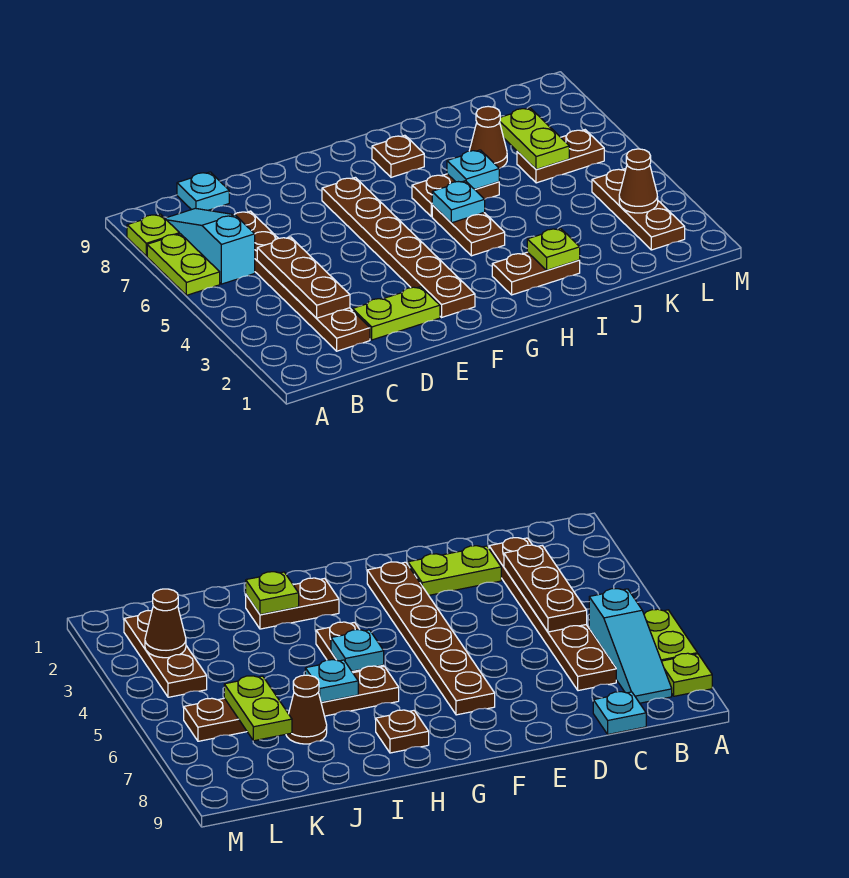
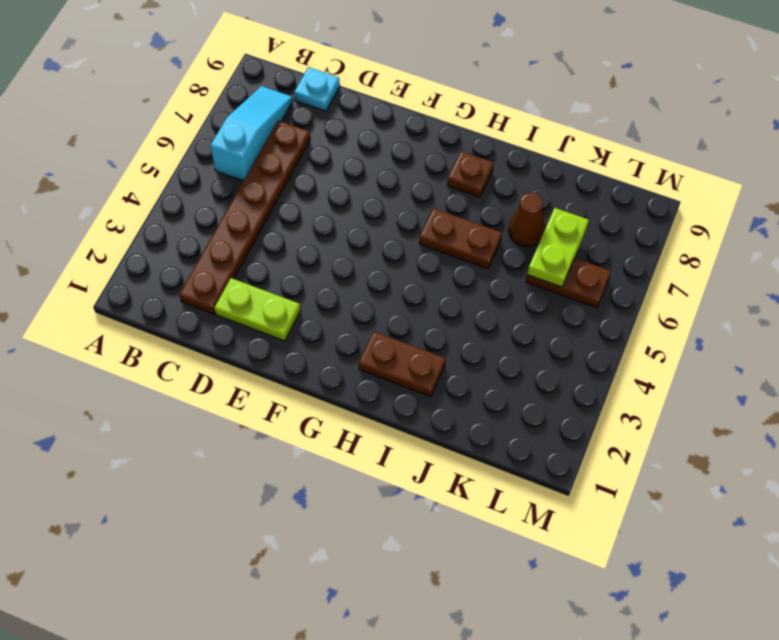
none -> lime plate A6:A7 level 1
none -> lime plate A8 level 1
none -> brown plate F2:F7 level 1

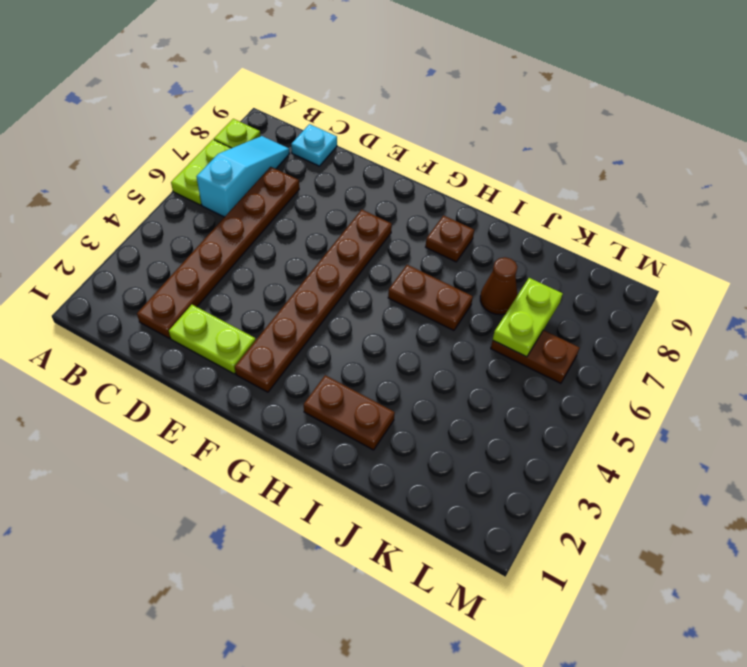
none -> brown plate H4:H5 level 1
none -> brown plate L2:L4 level 1
none -> brown plate C3:C5 level 2

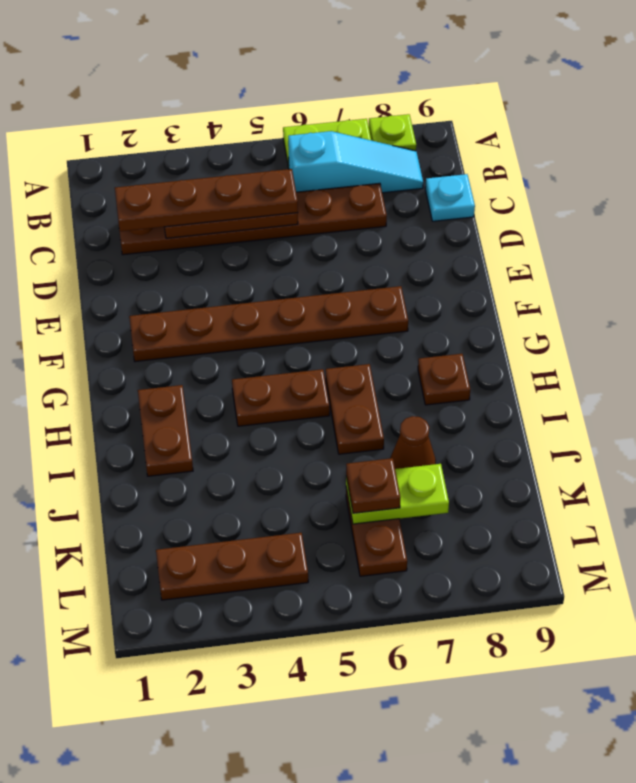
brown plate C2:C5 level 3 -> none
brown plate K6 level 3 -> none
none -> lime plate D2:E2 level 1
none -> cyan plate H5 level 2
none -> lime plate I2 level 2

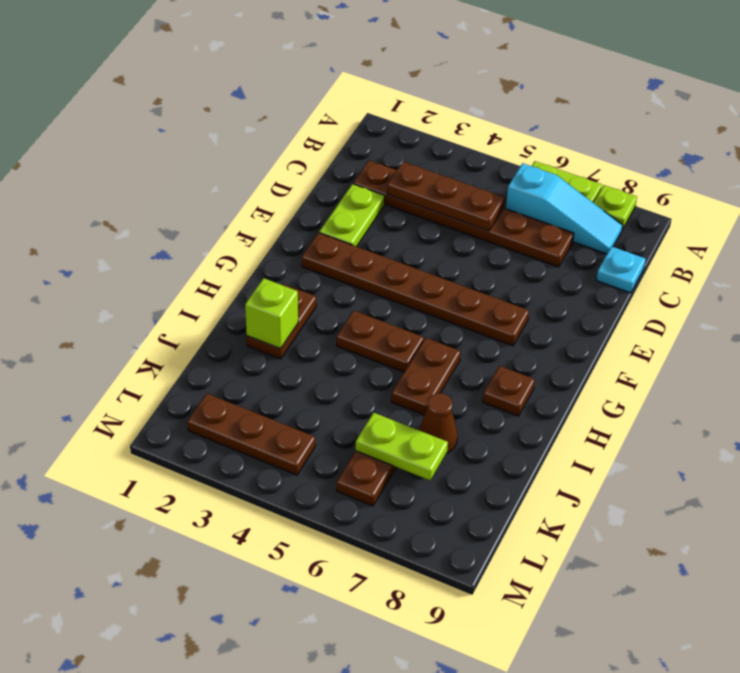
lime brick I2 level 2 -> lime plate I2 level 2
none -> cyan plate H5 level 2
none -> cyan plate I6 level 2
none -> brown cone L3 level 2

